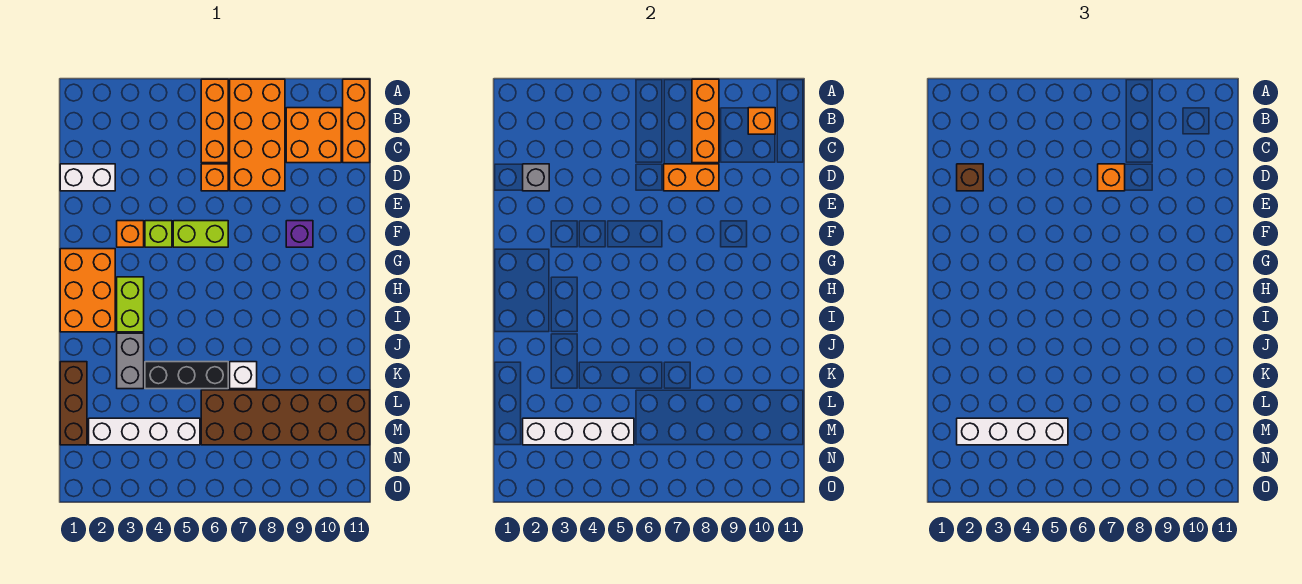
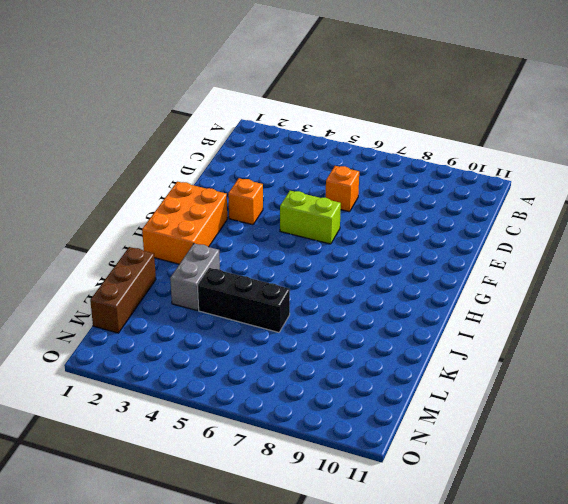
none -> orange brick A6:C6 level 1
none -> orange brick A7:D8 level 1
none -> orange brick A11:C11 level 1

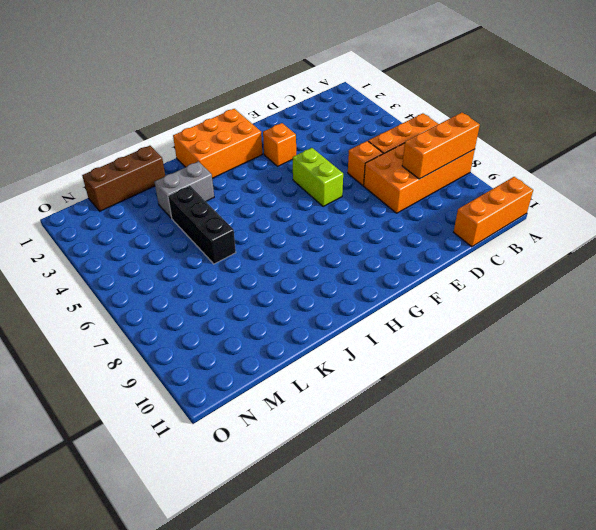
none -> orange brick B9:C10 level 1
none -> white brick D1:D2 level 1
none -> lime brick F4 level 1

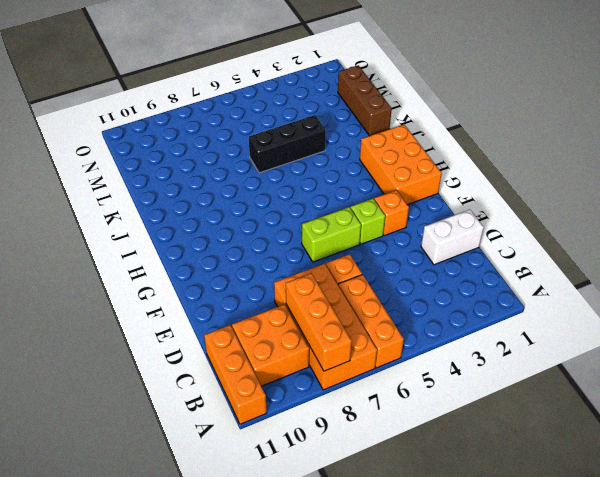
none -> purple brick F9 level 1
none -> lime brick H3:I3 level 1
none -> grey brick J3:K3 level 1

